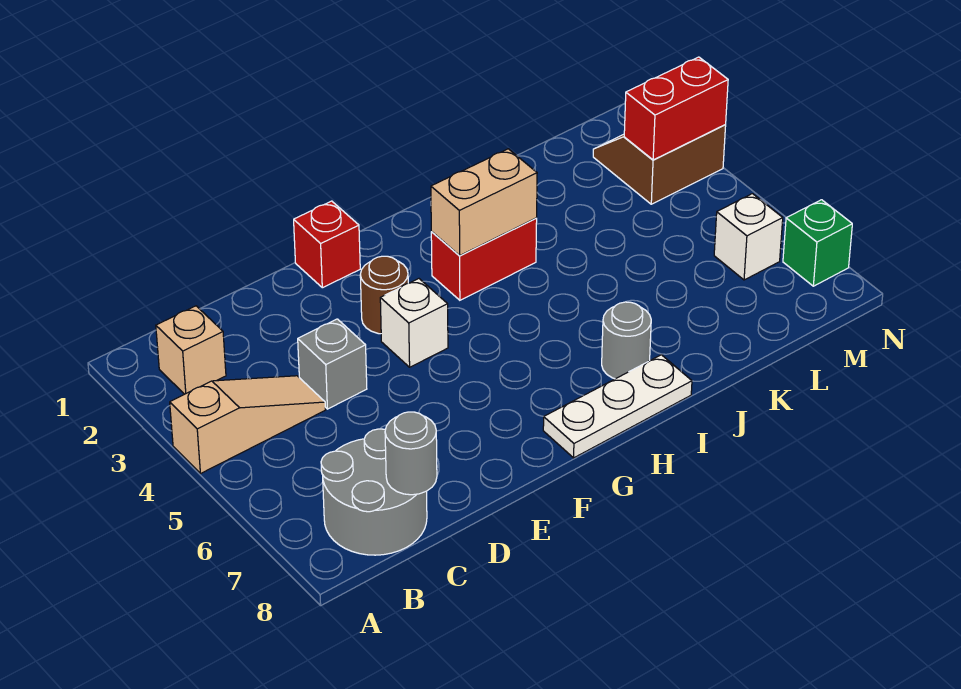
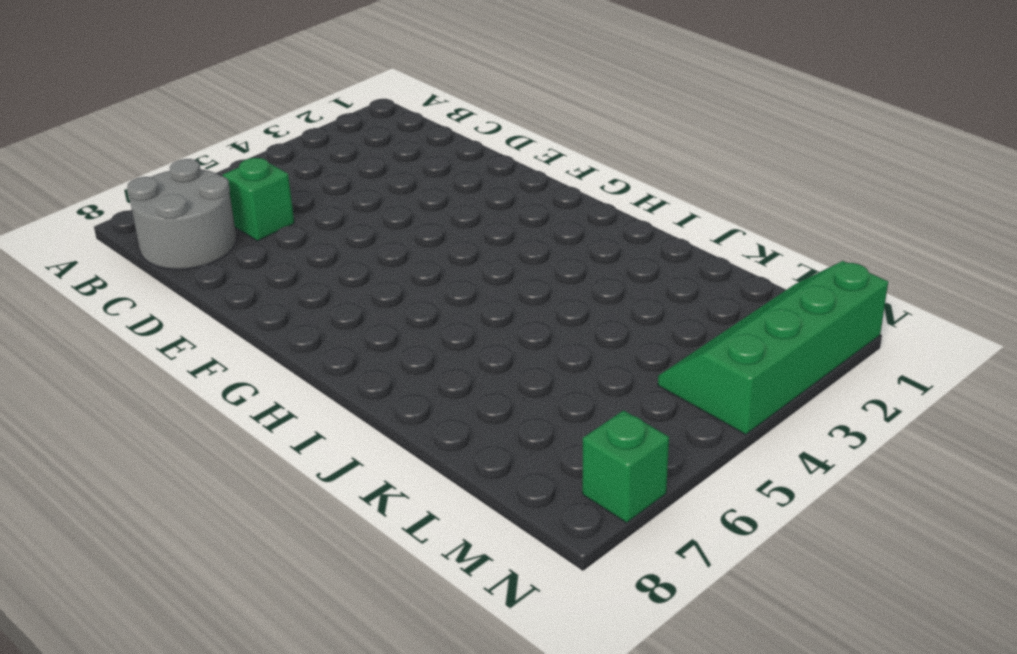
green brick C6 level 1 -> none
green slope M1:N4 level 1 top N -> brown slope M2:N3 level 1 top 3
none -> tan slope A4:C4 level 1 top A
none -> tan brick B2 level 1
none -> grey brick D4 level 1

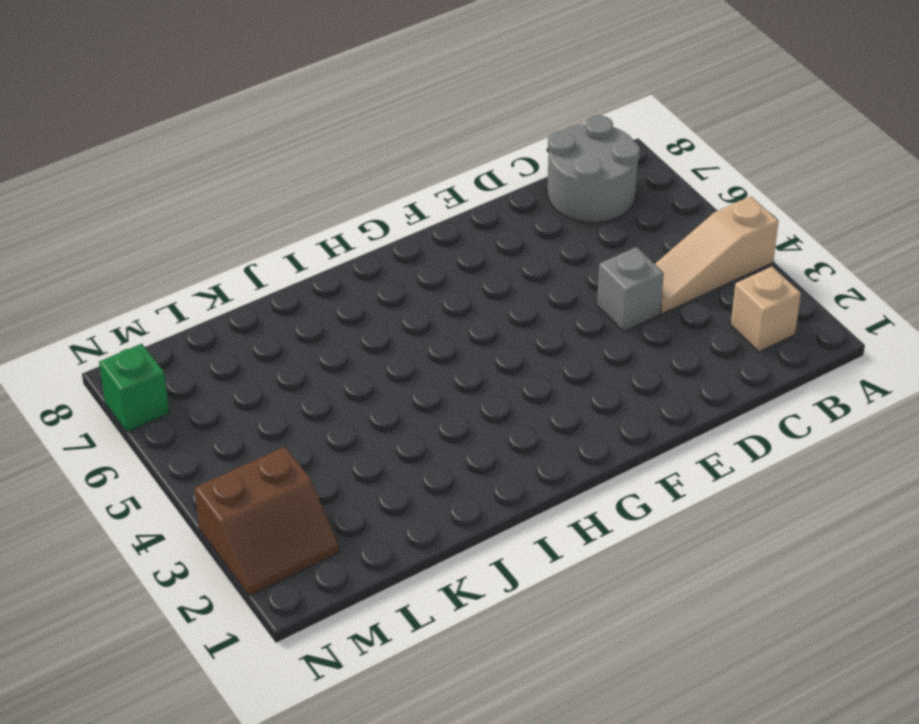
none -> red brick F1 level 1
none -> brown round brick F3 level 1
none -> white brick F4 level 1

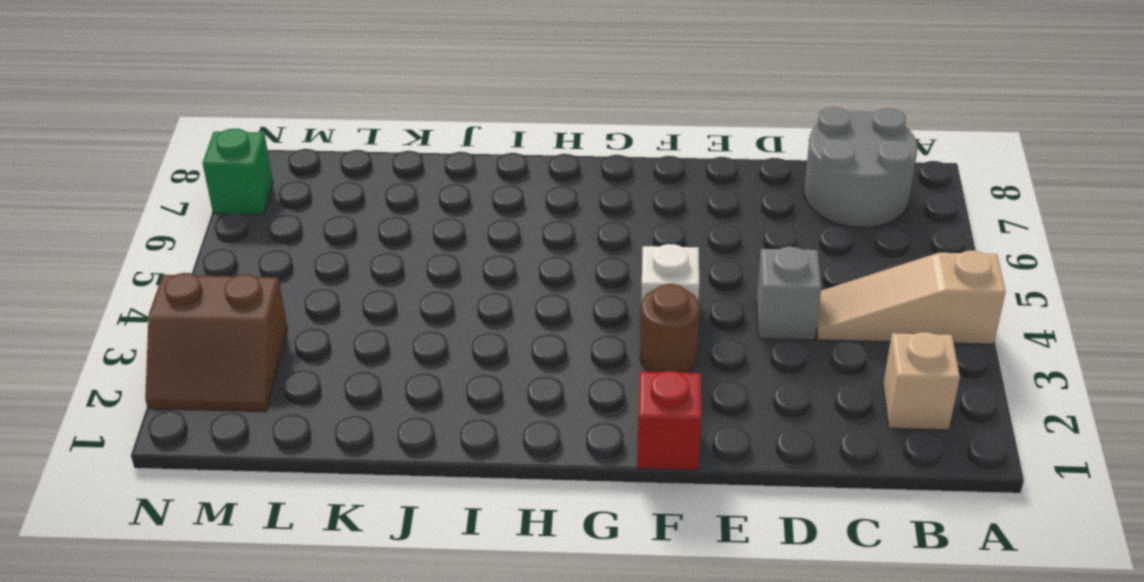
none -> white plate G8:I8 level 1
none -> red brick H3:I3 level 1
none -> grey round brick I7 level 1

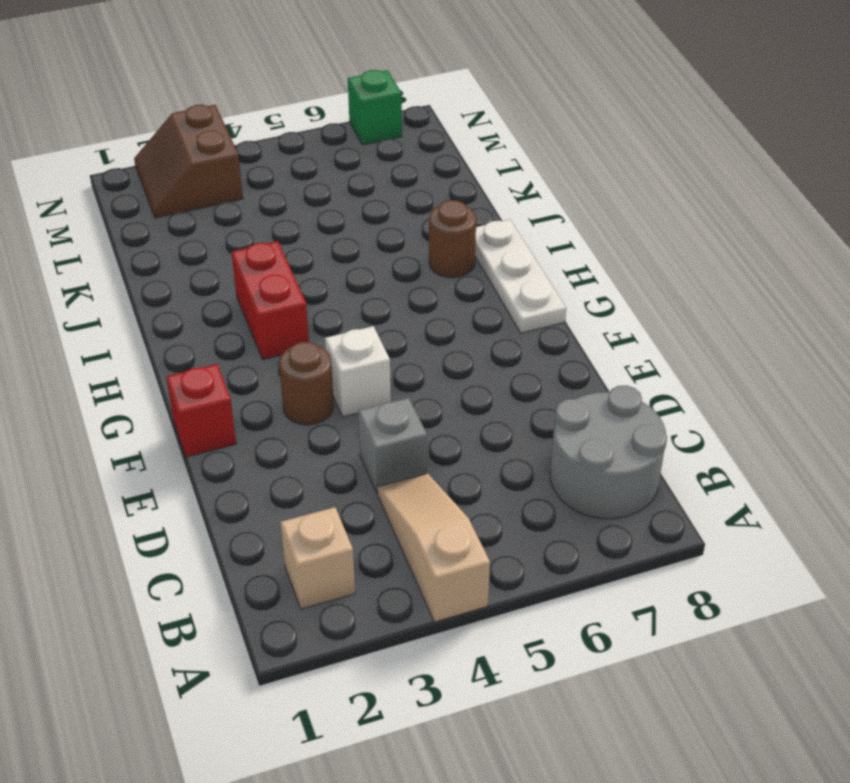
brown round brick I7 level 1 -> grey round brick I7 level 1
none -> white brick M6 level 1
none -> grey round brick C8 level 2
none -> tan brick H3:I3 level 2

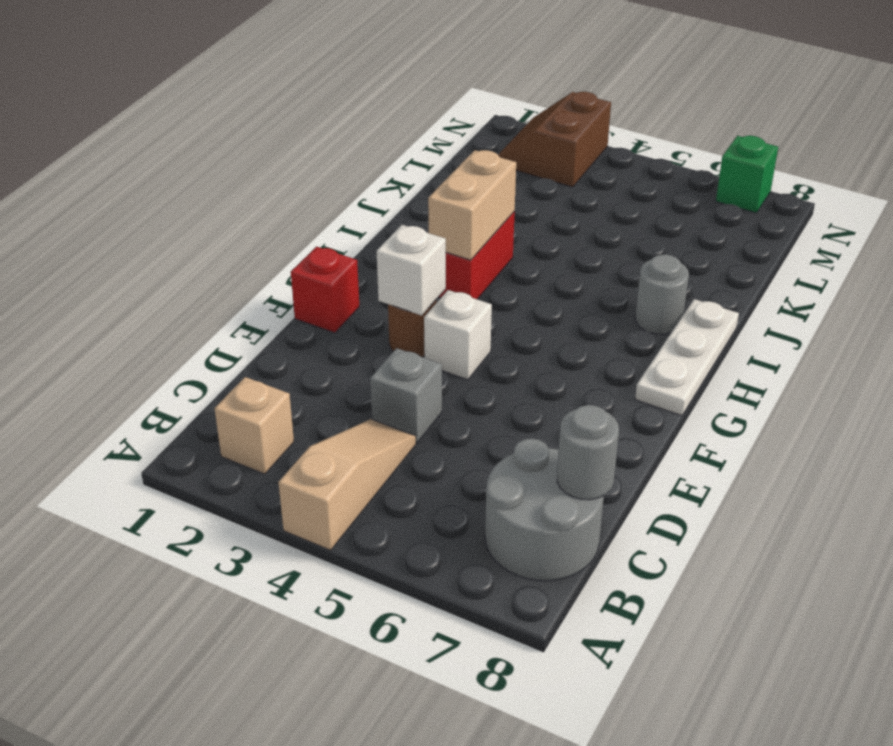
white brick F3 level 2 -> white brick M6 level 1
none -> red brick M3:N3 level 2

